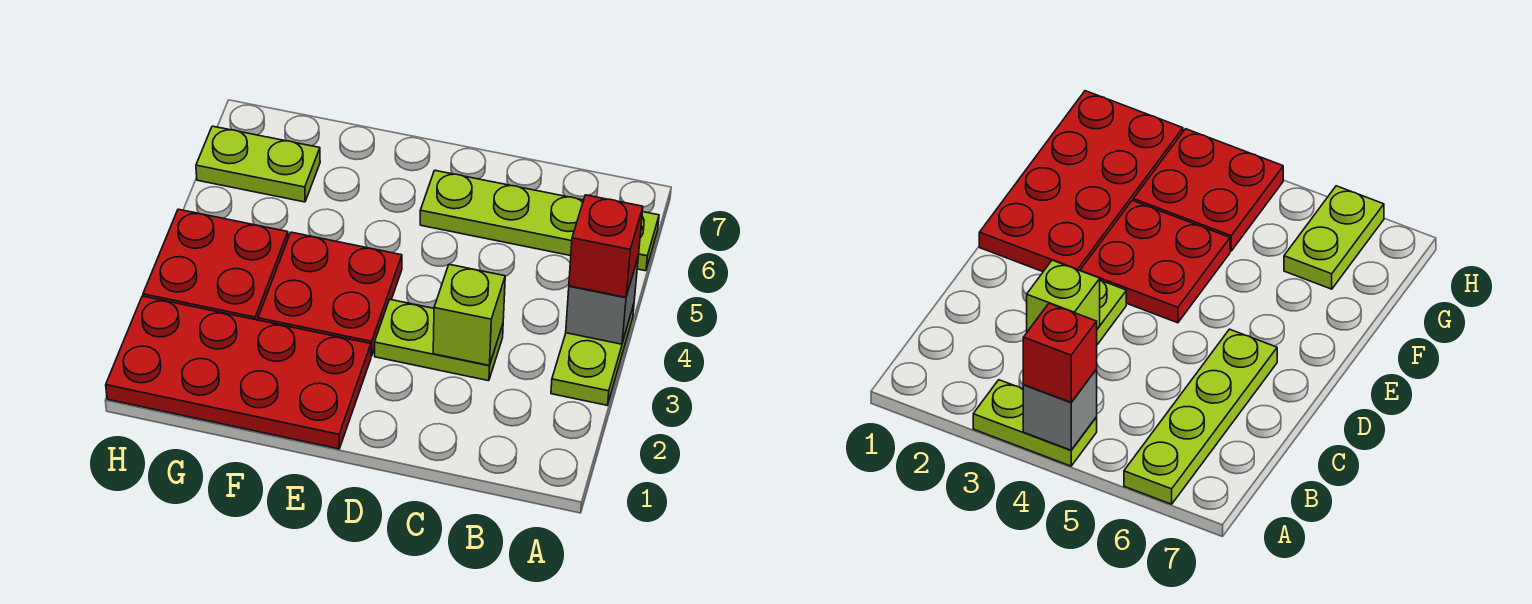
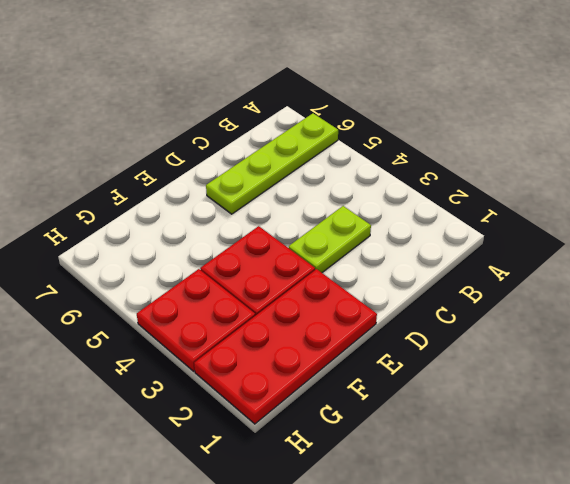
none -> lime plate A3:A4 level 1
none -> lime plate G6:H6 level 1

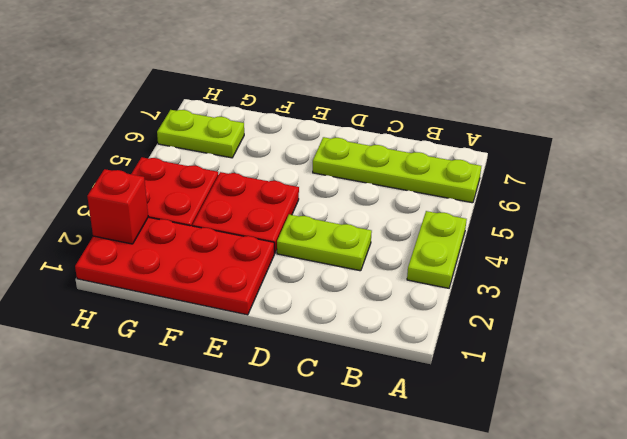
red brick H2 level 2 -> red brick A4 level 3
none -> grey brick A4 level 2
none -> lime brick C3 level 2

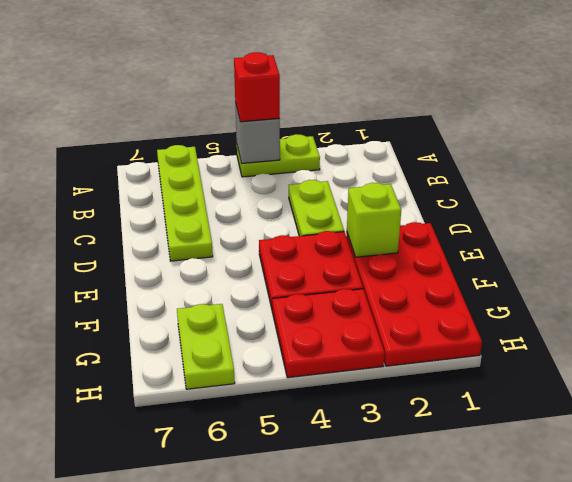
lime brick E2 level 2 -> lime brick C3 level 2

